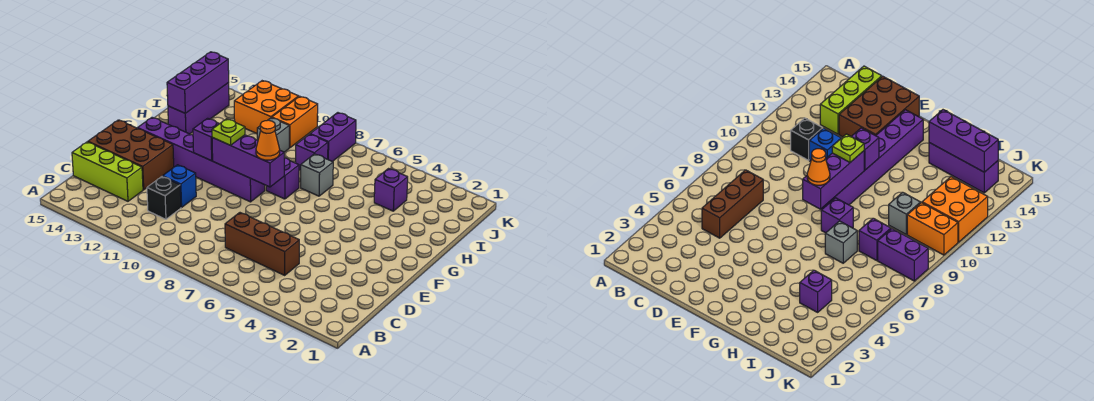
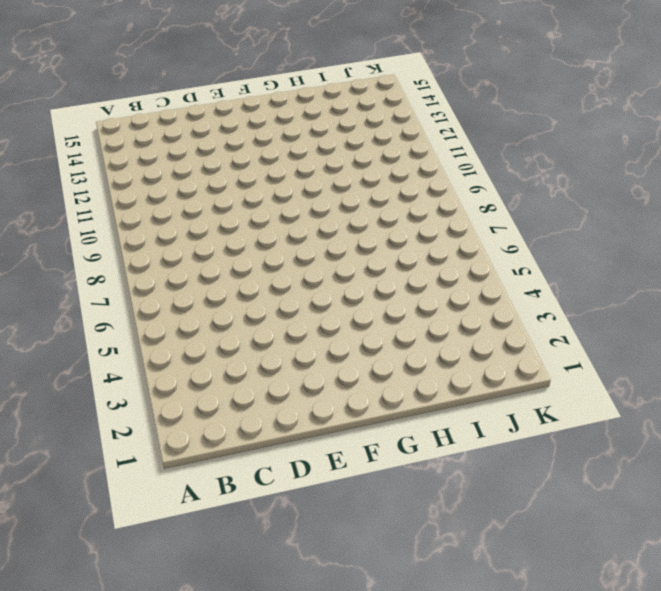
none -> brown brick C5:C7 level 1
none -> black brick C11 level 1
none -> lime brick C13:C15 level 1

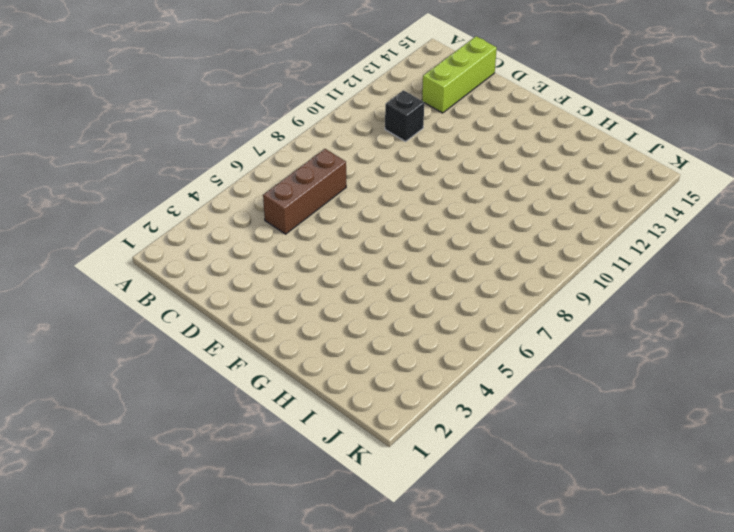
none -> blue brick D11 level 1
none -> brown brick D13:E15 level 1
none -> purple brick F9:F14 level 1

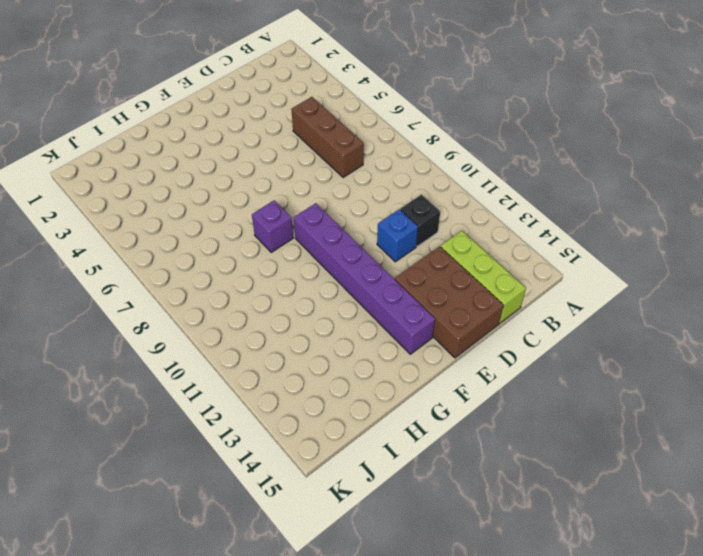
none -> grey brick H7 level 1
none -> purple brick H14:J14 level 1
none -> purple brick I4 level 1

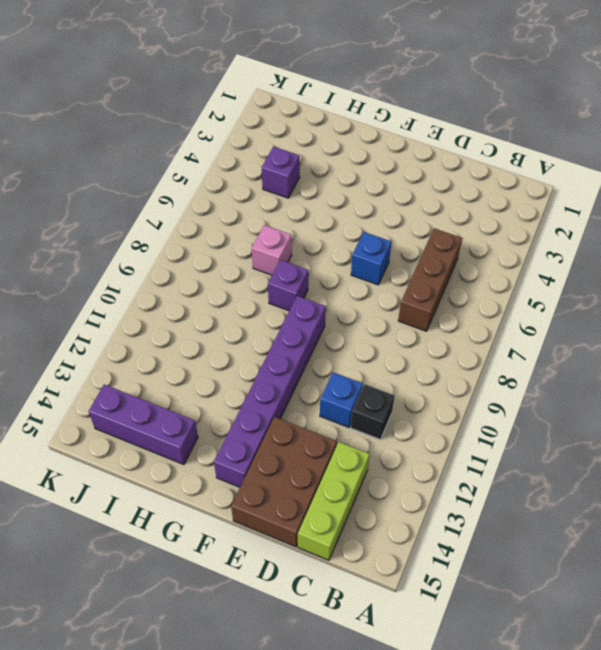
blue brick E6 level 1 -> none
pink brick H7 level 1 -> grey brick H7 level 1
none -> purple brick I8 level 1
none -> grey brick I10 level 1
none -> purple brick J8:K8 level 1

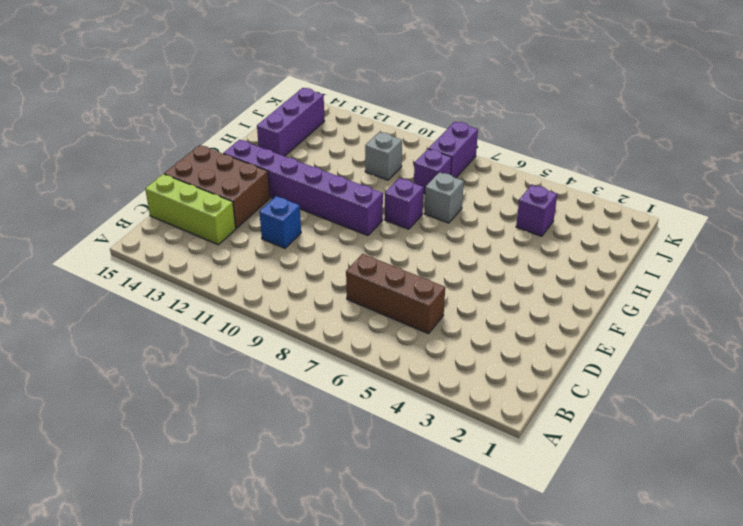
none -> black brick C11 level 1
none -> orange brick J10:K10 level 1
none -> orange brick J11:K12 level 1

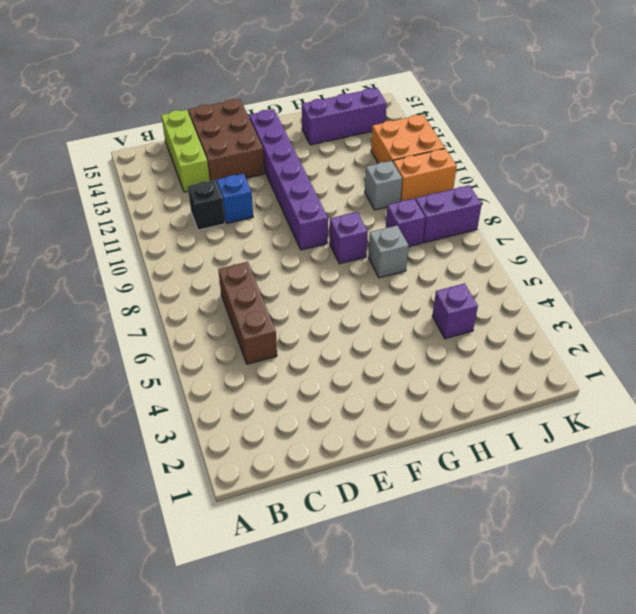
none -> purple brick F8:F10 level 2
none -> purple brick F11 level 2
none -> purple brick H14:J14 level 2

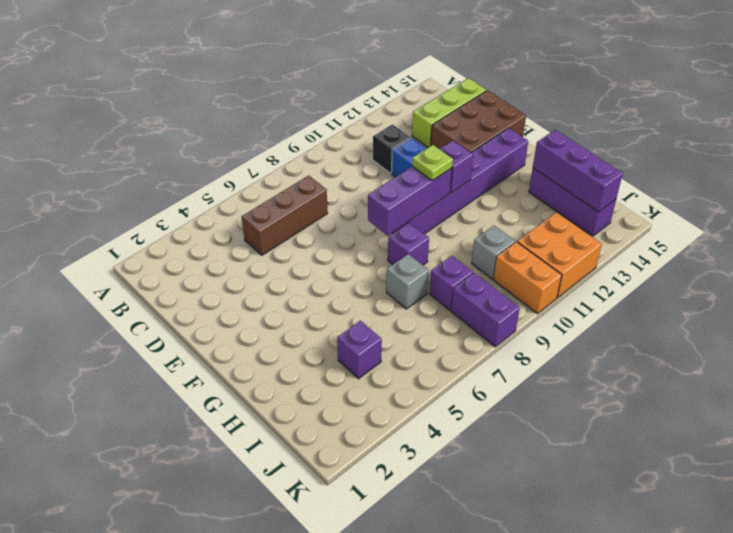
none -> orange cone F8 level 3

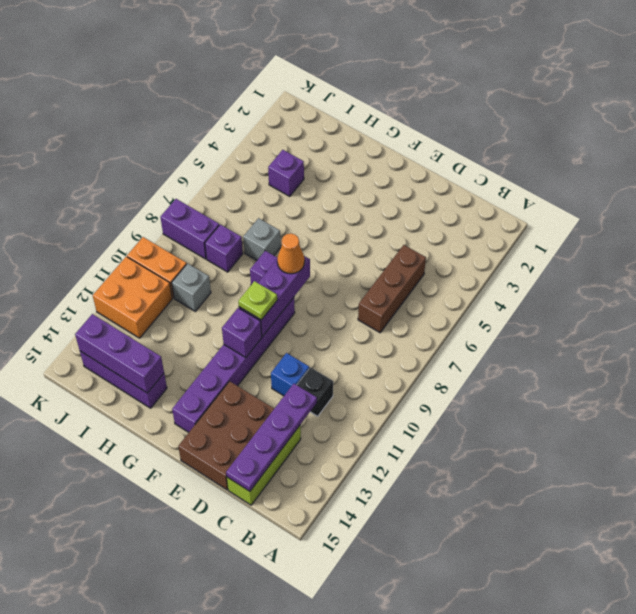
purple plate C12:C15 level 2 -> none

